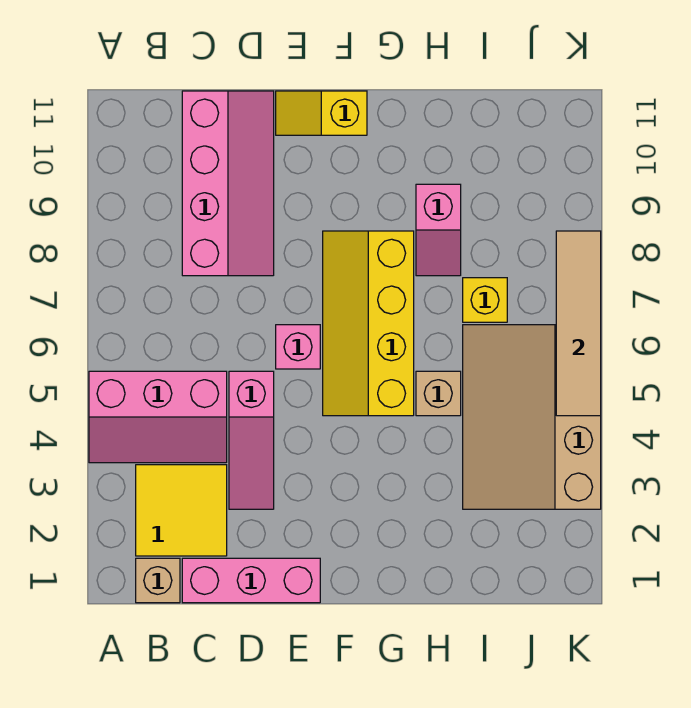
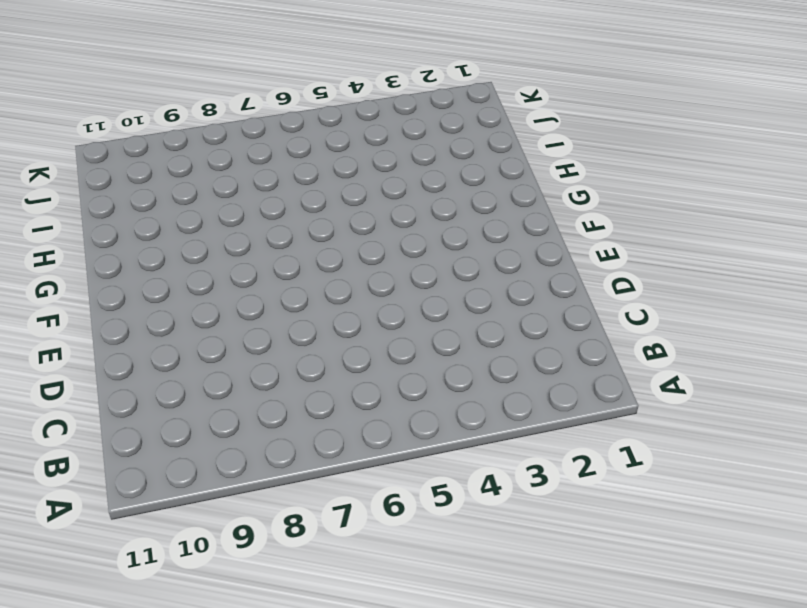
none -> pink slope A4:C5 level 1 top 5
none -> tan brick B1 level 1
none -> yellow tile B2:C3 level 1

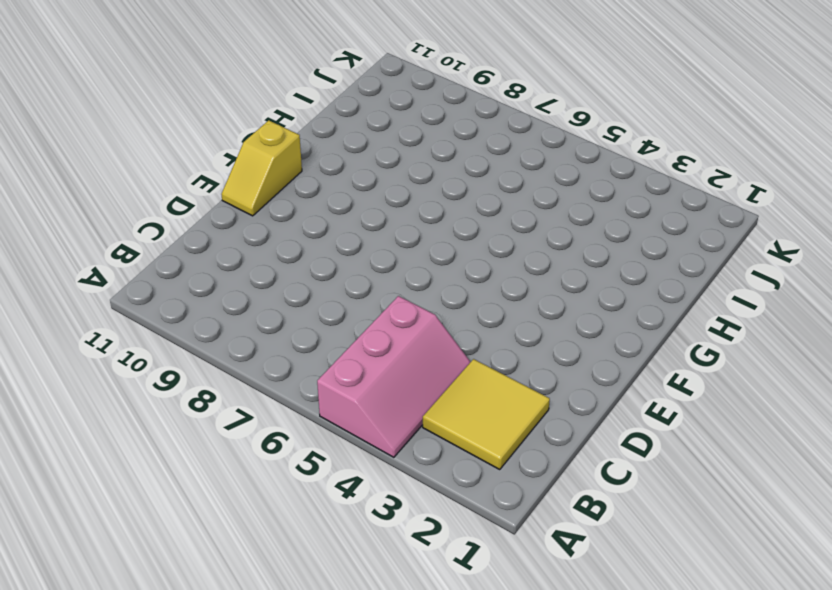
none -> tan brick B1 level 1
none -> pink brick C1:E1 level 1
none -> pink slope C8:D11 level 1 top C

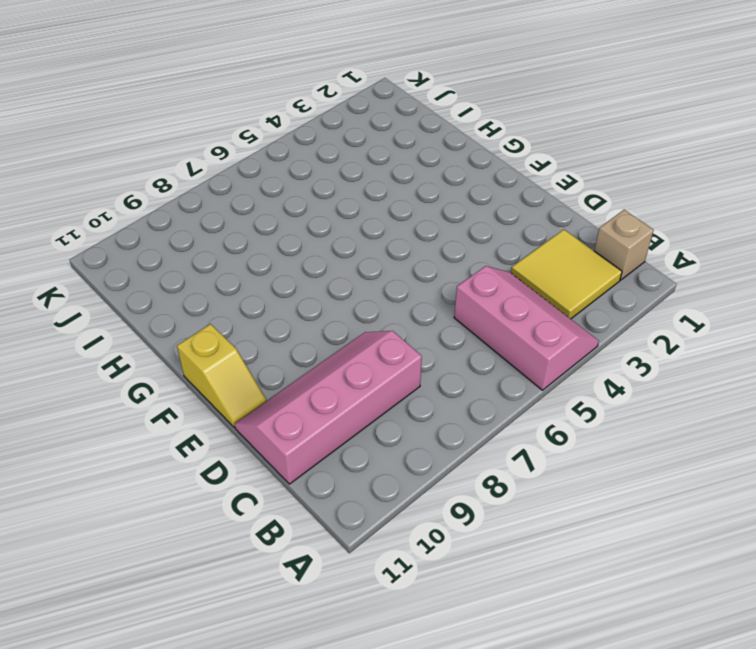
none -> pink brick C1:E1 level 1
none -> pink slope D3:D5 level 1 top 5
none -> pink brick E6 level 1

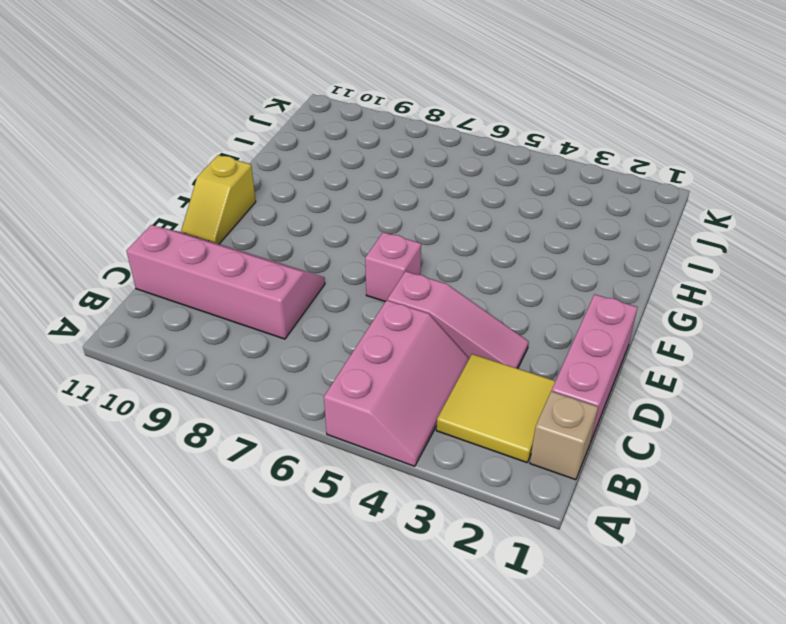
none -> yellow slope F5:G8 level 1 top G
none -> tan brick H5 level 1
none -> pink slope H8:H9 level 1 top 9

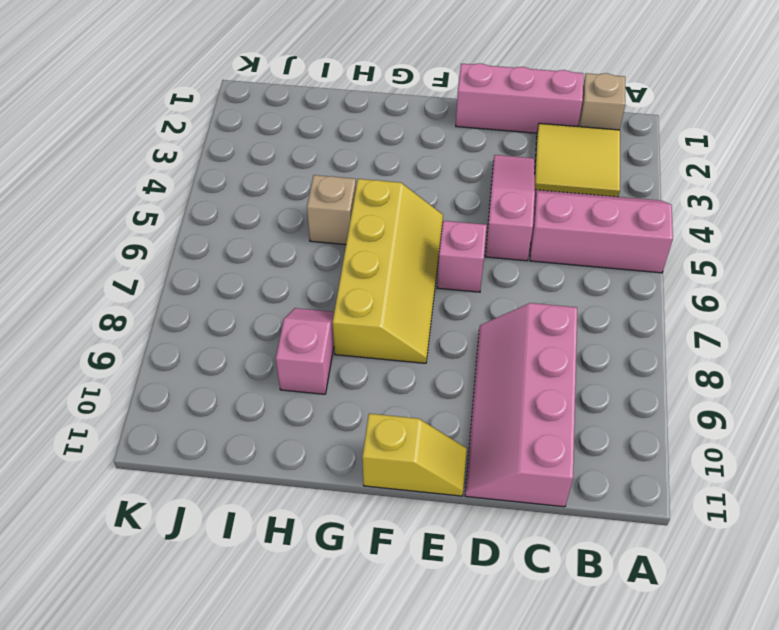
none -> tan slope I3:K6 level 1 top K
none -> yellow brick I7 level 1
none -> tan tile K5:K8 level 2

